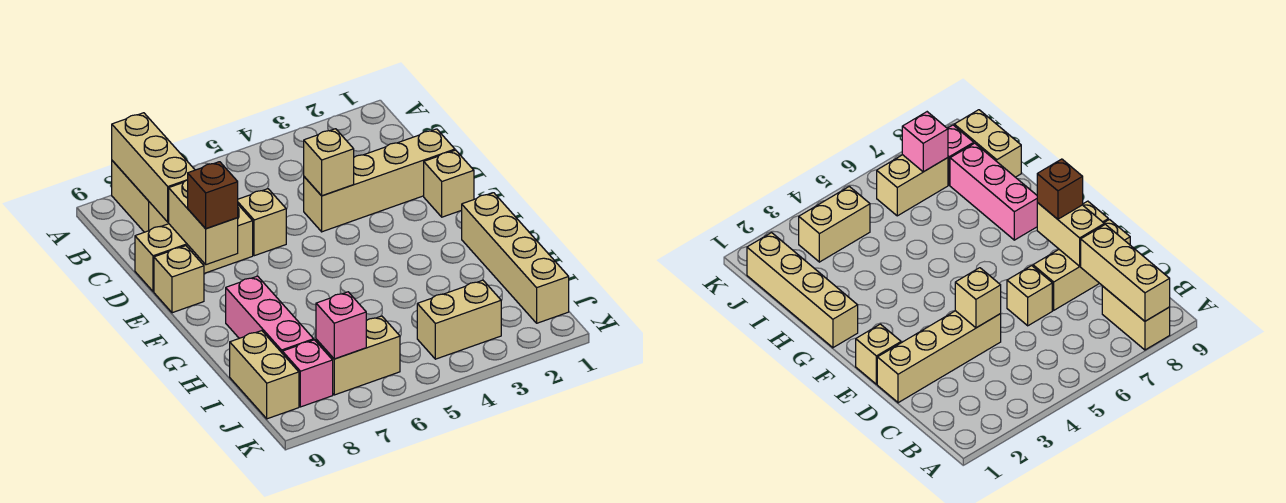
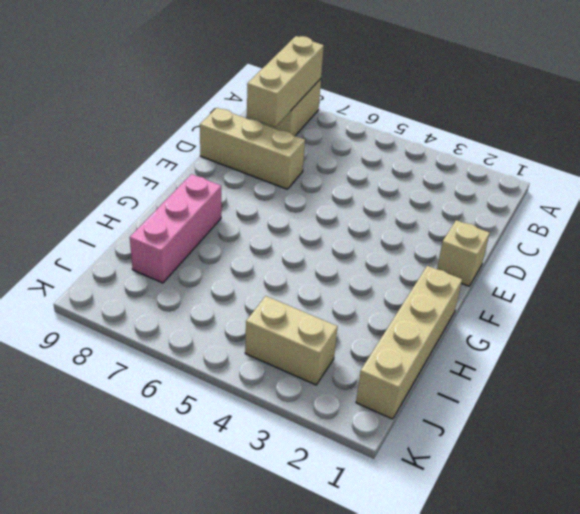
none -> tan brick D1:D4 level 1
none -> tan brick D6 level 1
none -> tan brick E9 level 1

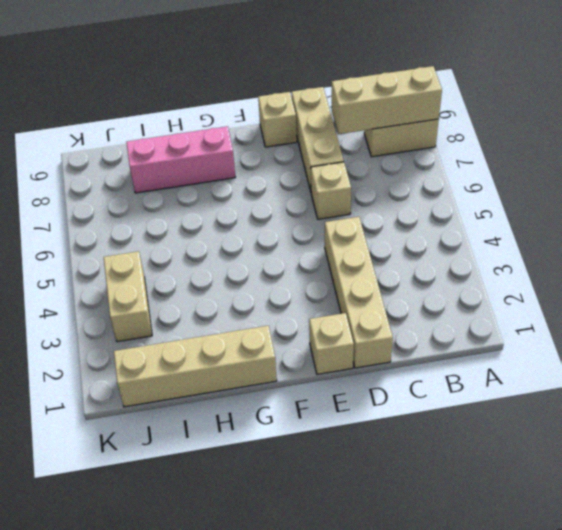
none -> tan brick I9:J9 level 1
none -> tan brick J6:J7 level 1
none -> pink brick J8 level 1

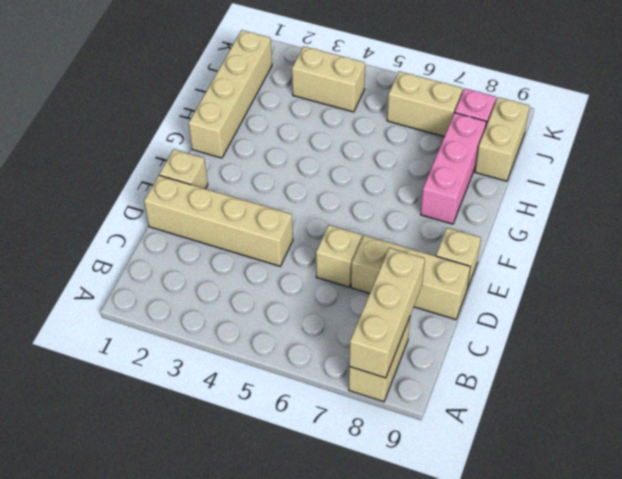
none -> tan brick D4 level 2
none -> tan brick D8:E8 level 2
none -> pink brick J7 level 2

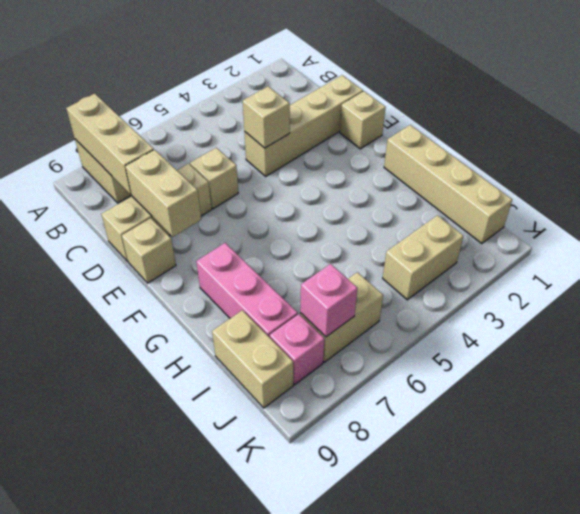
none -> brown brick E8 level 3

